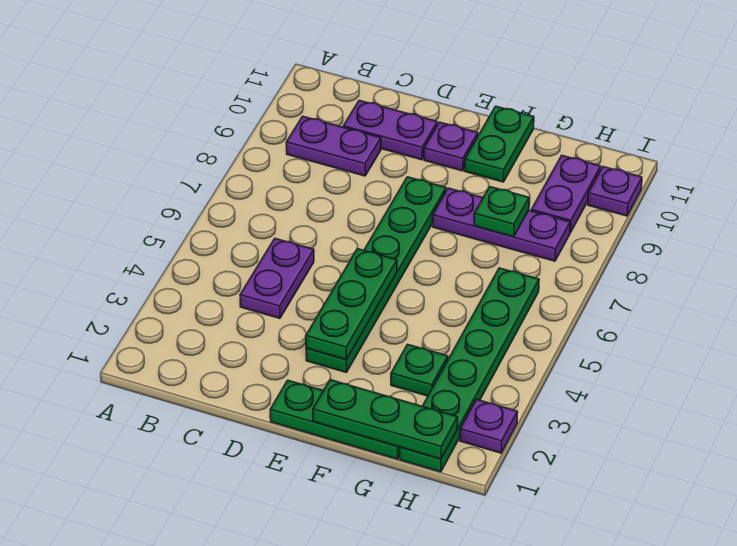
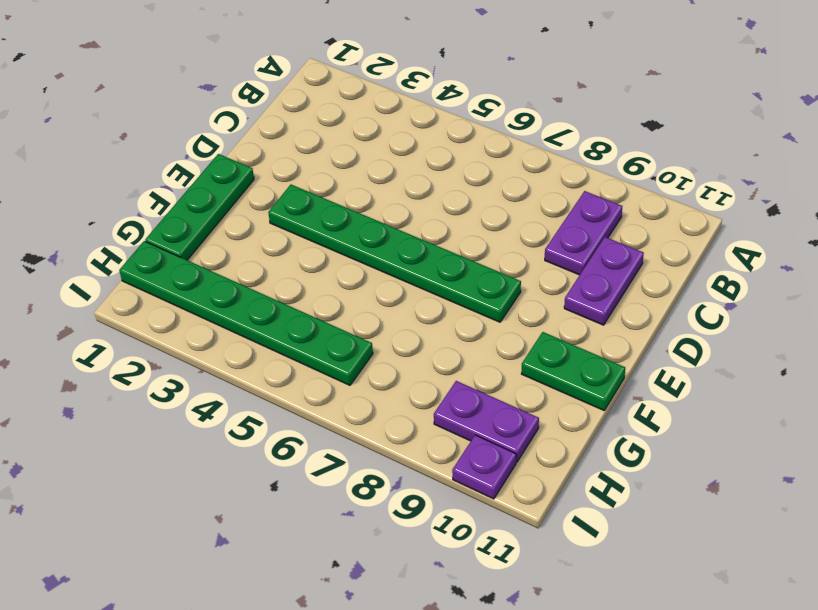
none -> purple plate C4:C5 level 1
none -> purple plate E10 level 1
none -> purple plate F8:H8 level 1

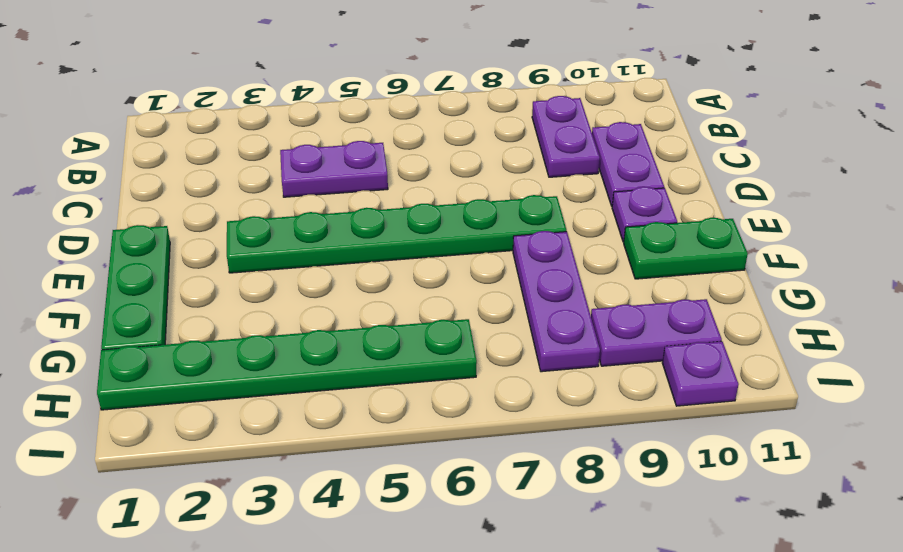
none -> green plate G3 level 1
none -> purple plate I2 level 1
none -> green plate E3:E5 level 2

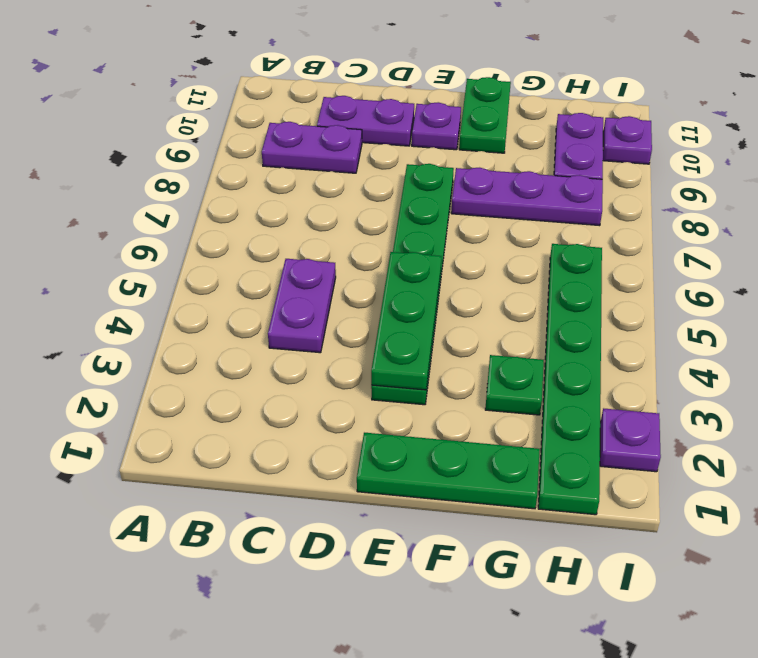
none -> green plate F1:H1 level 2
none -> green plate G8 level 2

